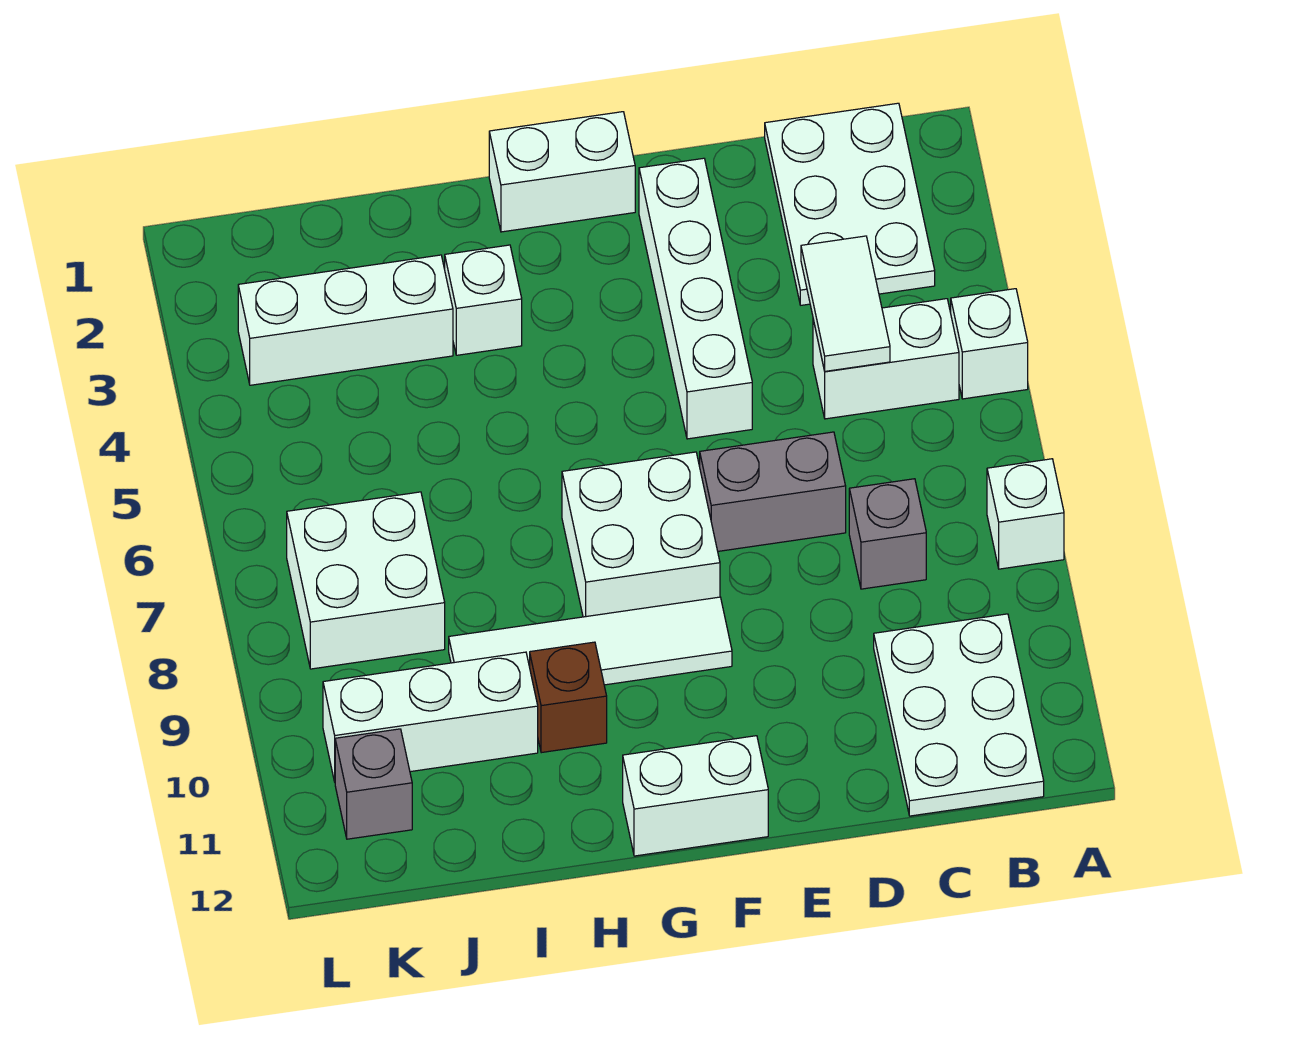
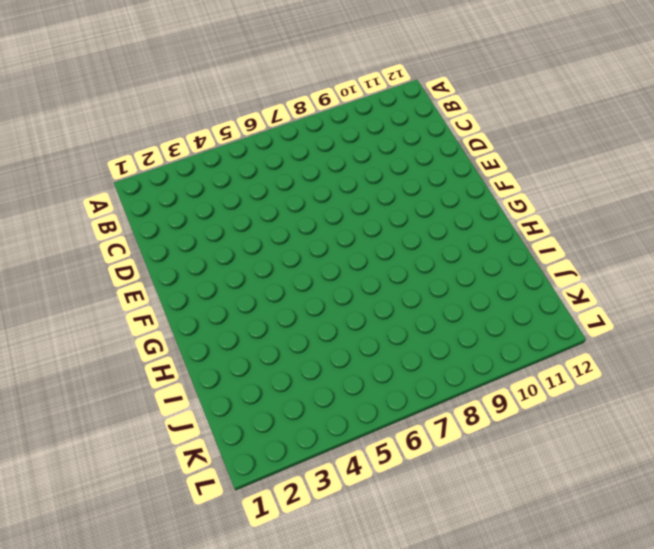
none -> white brick A5 level 1
none -> white brick A8 level 1
none -> white plate B1:C3 level 1

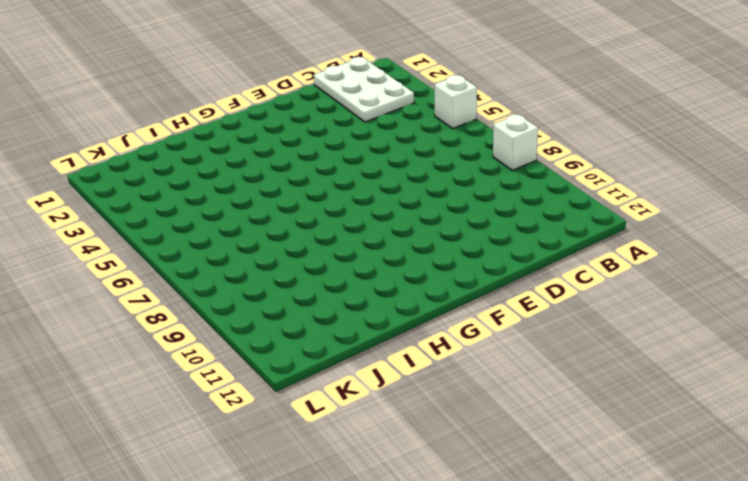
none -> white brick B5:C5 level 1
none -> white plate B10:C12 level 1
none -> grey brick C8 level 1

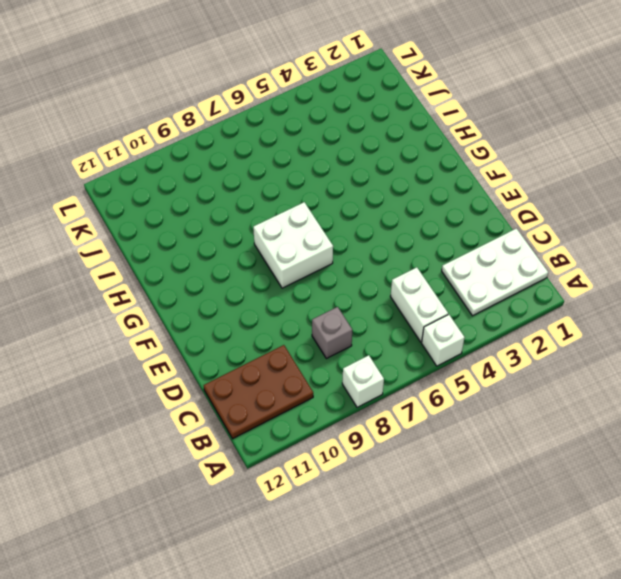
brown plate B10:C12 level 1 -> white plate B10:C12 level 1
none -> grey brick D7:E7 level 1
none -> white brick E2:E5 level 1
none -> white brick F1:G1 level 1

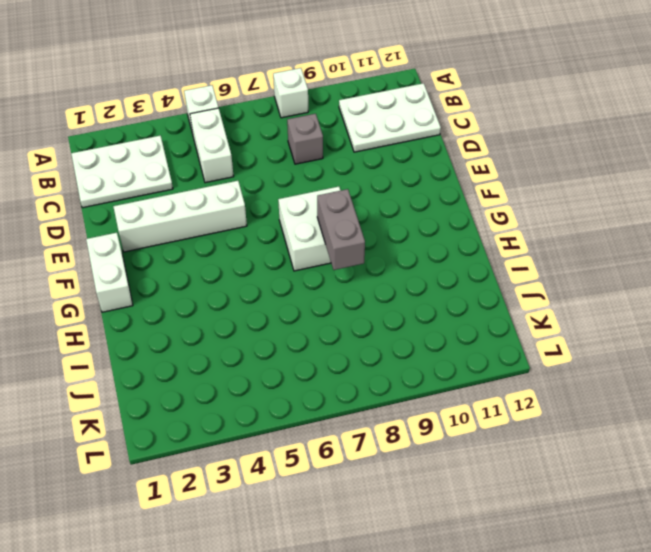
grey brick G8:H8 level 2 -> grey brick D7:E7 level 1
none -> white tile F9:I9 level 1
none -> white brick F12:G12 level 1
none -> white brick H3 level 1

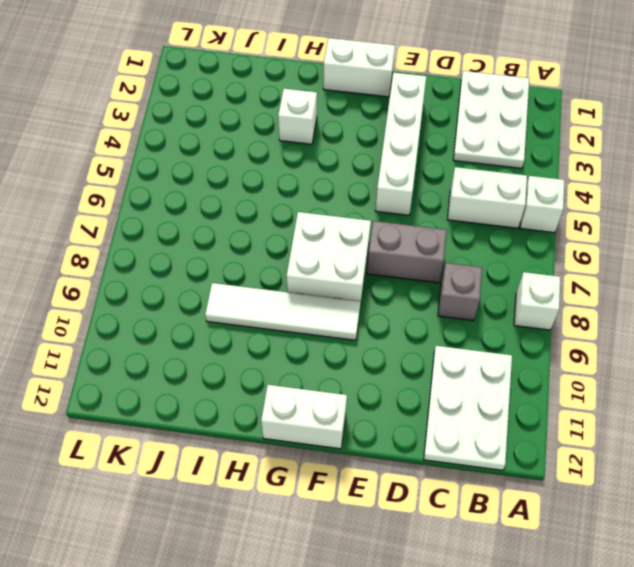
none -> brown brick H10 level 1
none -> white brick I3:K3 level 1
none -> white brick I10:K10 level 1

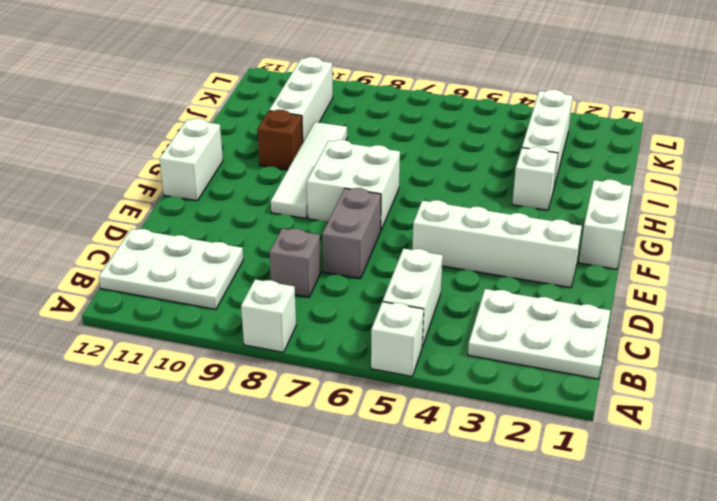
none -> white brick J7:K8 level 1
none -> grey brick K11 level 1
none -> white tile C4:C5 level 2

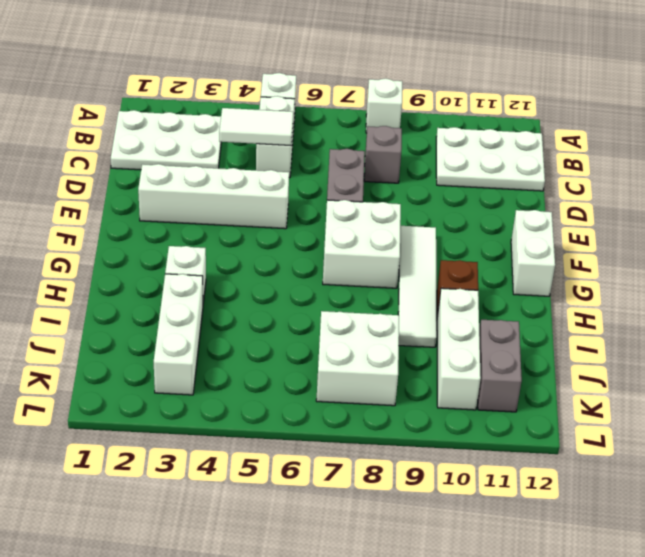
grey brick J11:K11 level 1 -> grey brick K11 level 1
none -> white brick F1:G1 level 1

